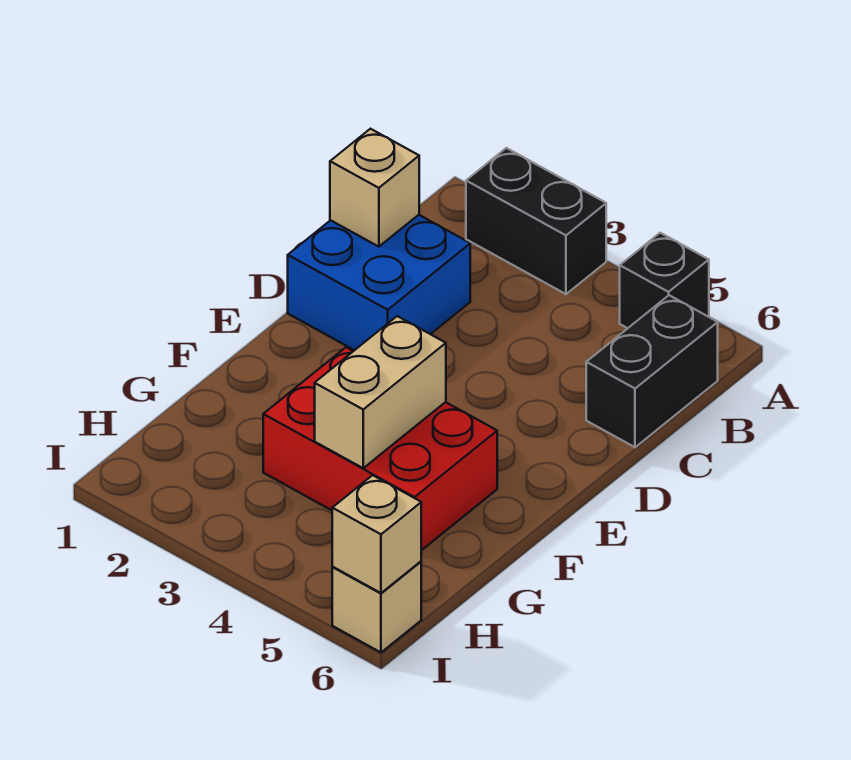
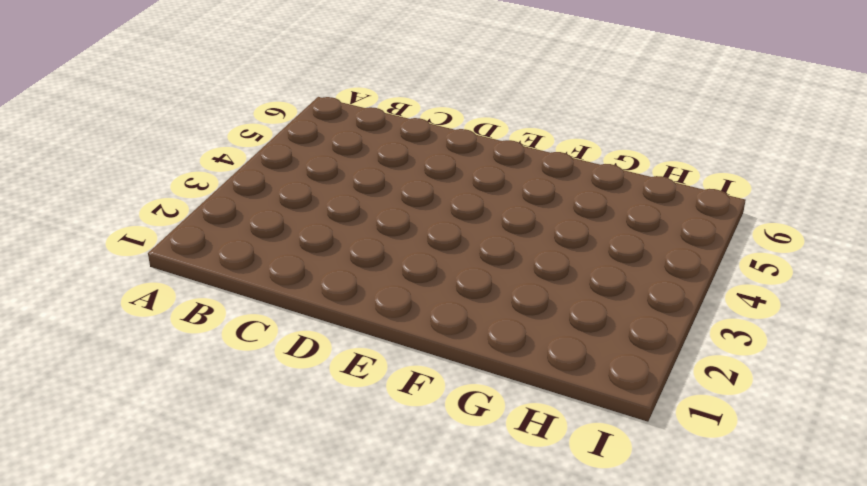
none -> black brick A2:A3 level 1
none -> black brick A5 level 1

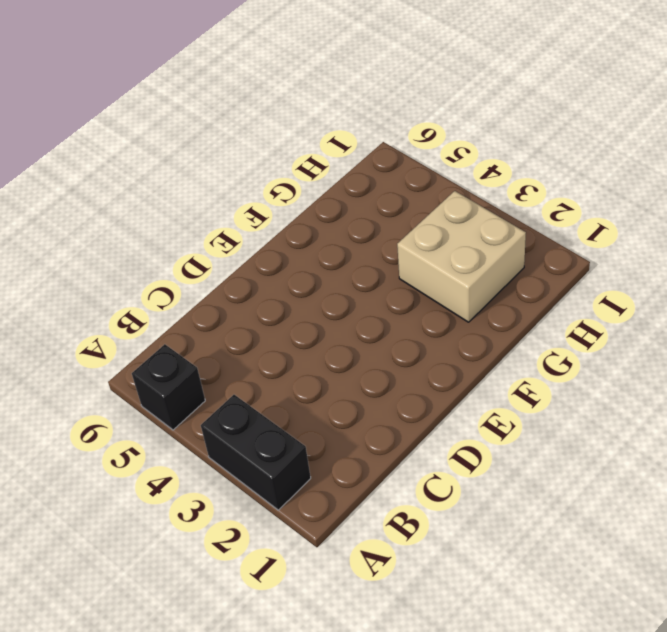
tan brick G2:H3 level 1 -> red brick F3:G5 level 1
none -> black brick B6:C6 level 1
none -> blue brick C1:D2 level 1

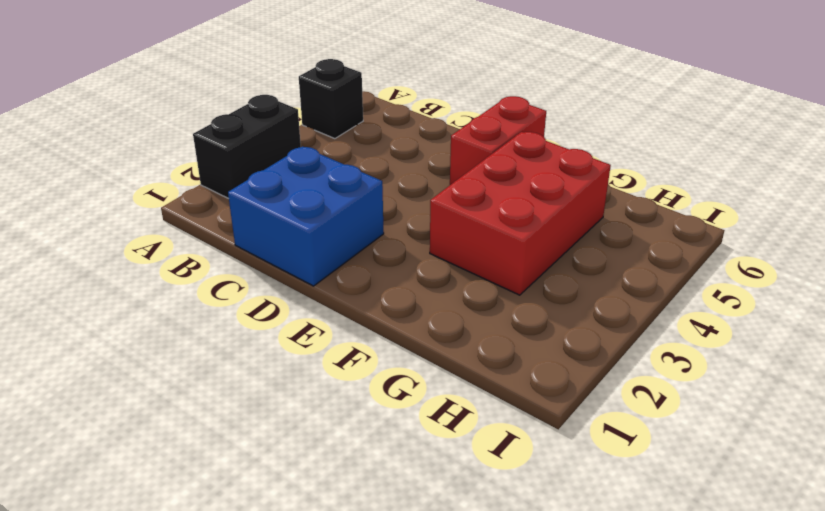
red brick E5:E6 level 1 -> none
none -> black brick B6:C6 level 1
none -> tan brick I6 level 1

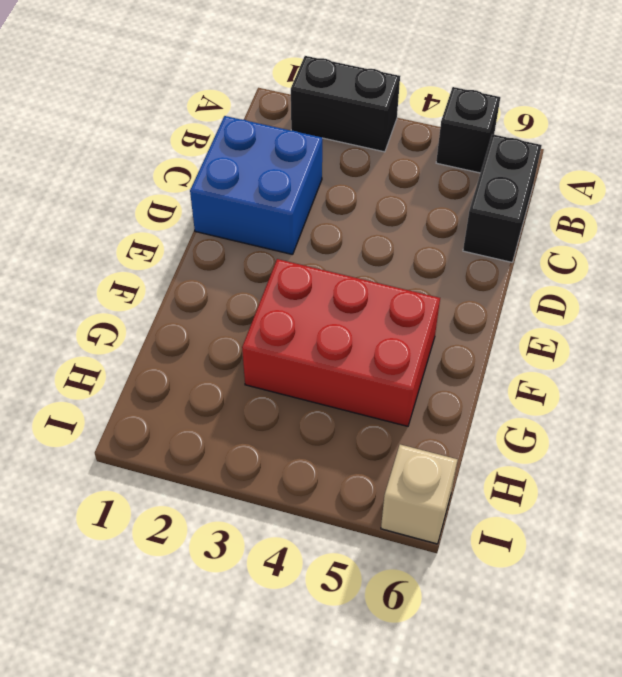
none -> tan brick C1 level 2
none -> tan brick F4:G4 level 2

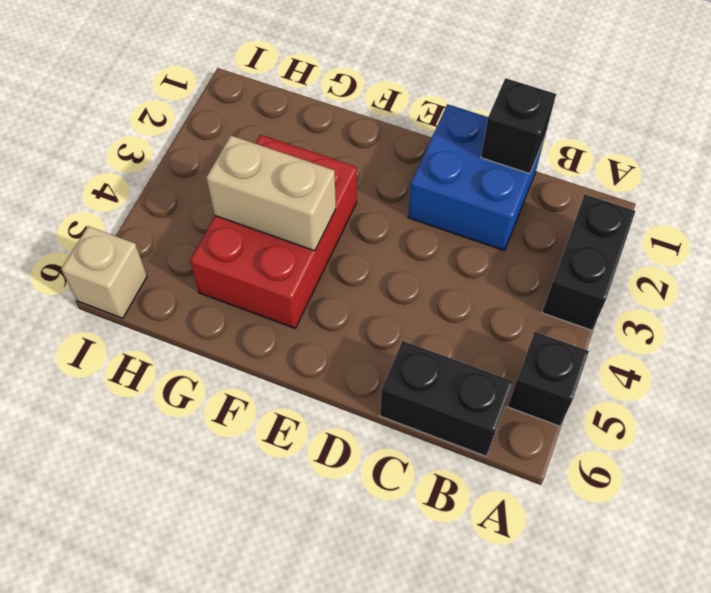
black brick C1 level 2 -> tan brick C1 level 2
none -> tan brick I6 level 2

